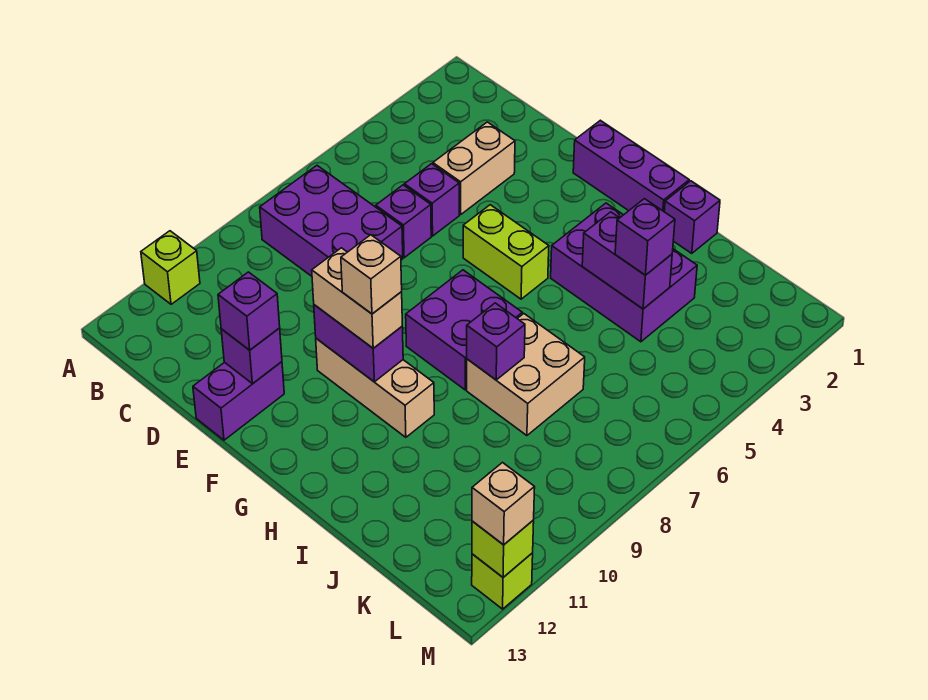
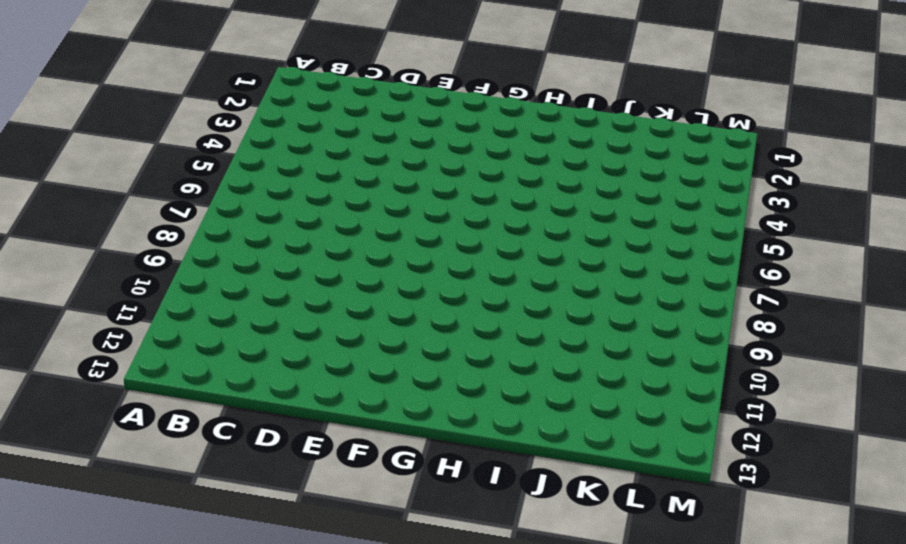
none -> lime brick A11 level 1
none -> purple brick B7:D8 level 1
none -> tan brick D3:D4 level 1

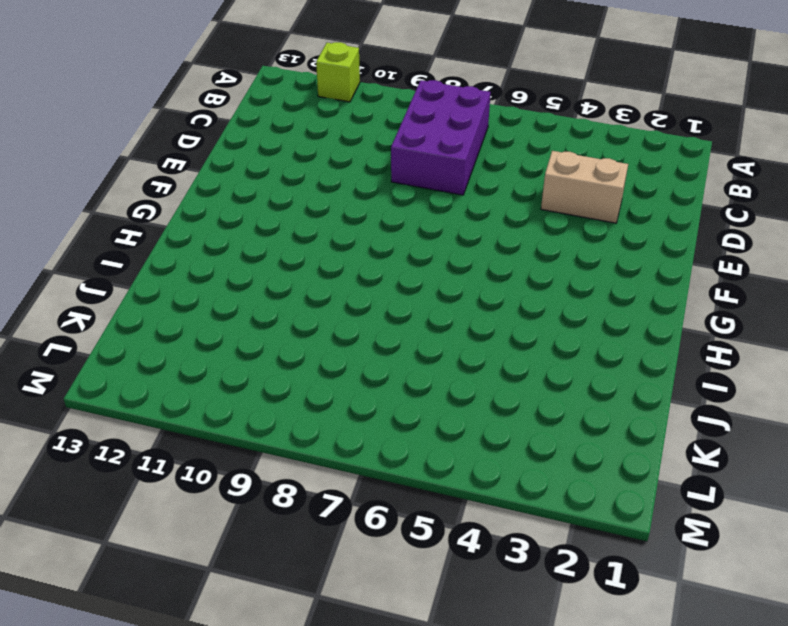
none -> purple brick D5 level 1
none -> purple brick D6 level 1
none -> purple brick E12:E13 level 1

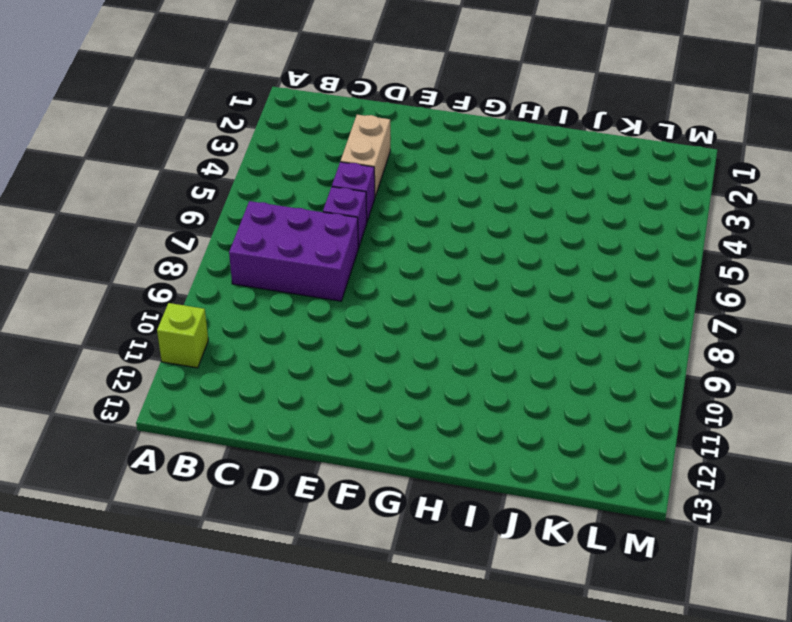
none -> purple brick E12:E13 level 1
none -> purple brick F1:H1 level 1
none -> lime brick F5:G5 level 1

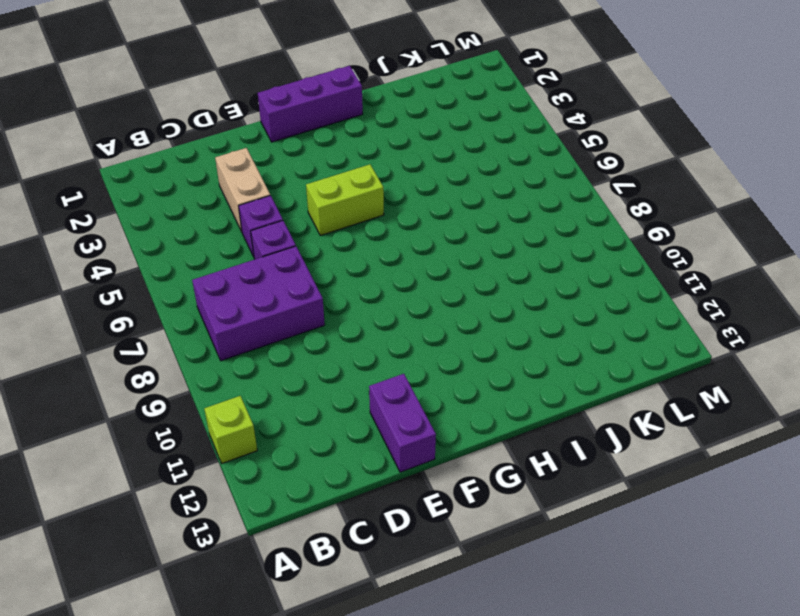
none -> tan brick F10:H10 level 1
none -> purple brick G7:H8 level 1
none -> purple brick H3:J4 level 1

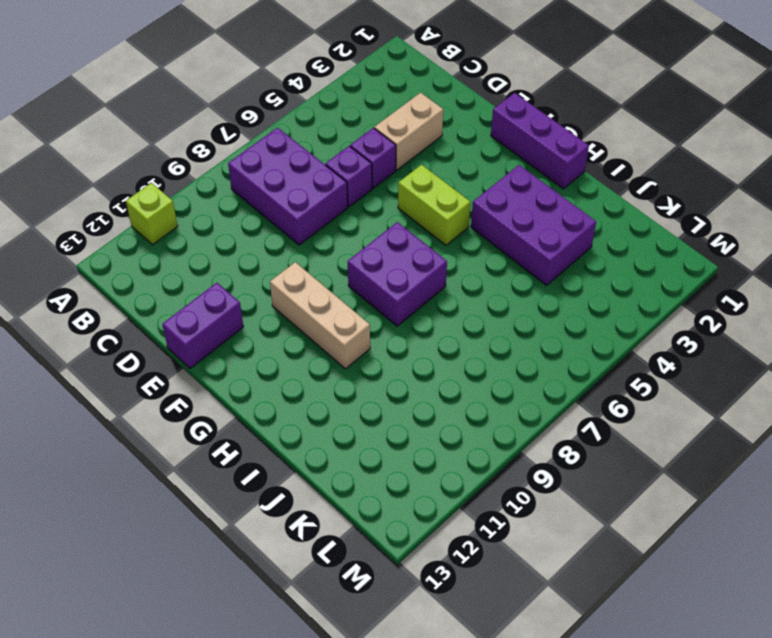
none -> purple brick I1 level 1
none -> tan brick I7:J8 level 1
none -> lime brick M12 level 1

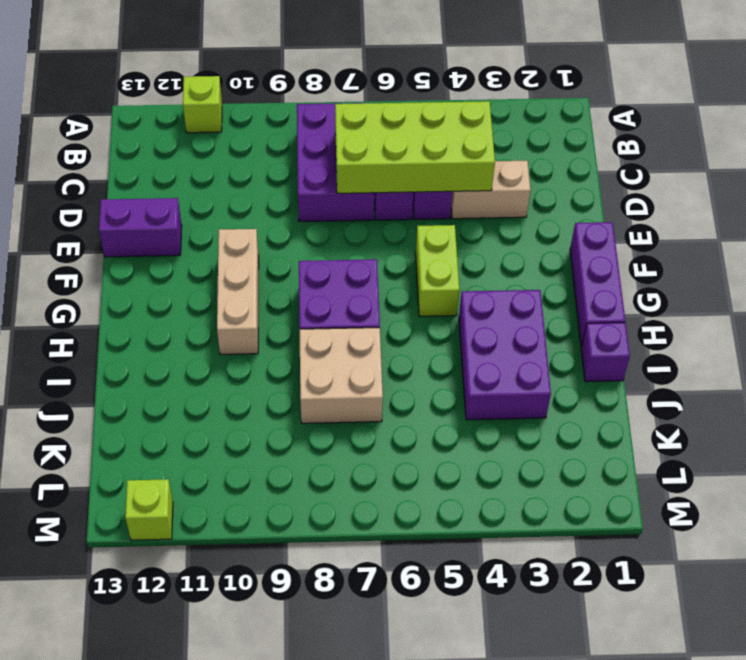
lime brick C4:D7 level 2 -> none
none -> purple brick E12 level 2
none -> purple brick F10:G10 level 2
none -> purple brick I4:J4 level 2

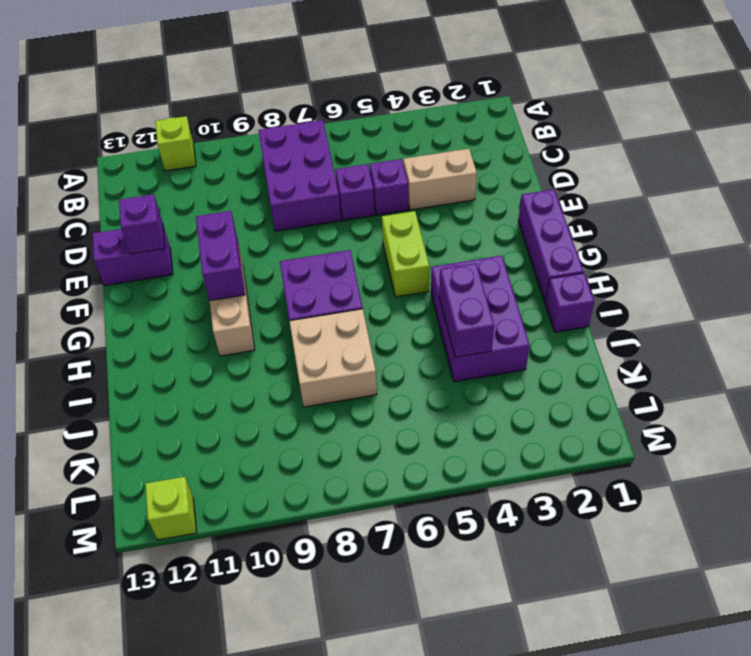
none -> purple brick I8 level 2
none -> lime brick M12 level 2
none -> purple brick E12 level 3

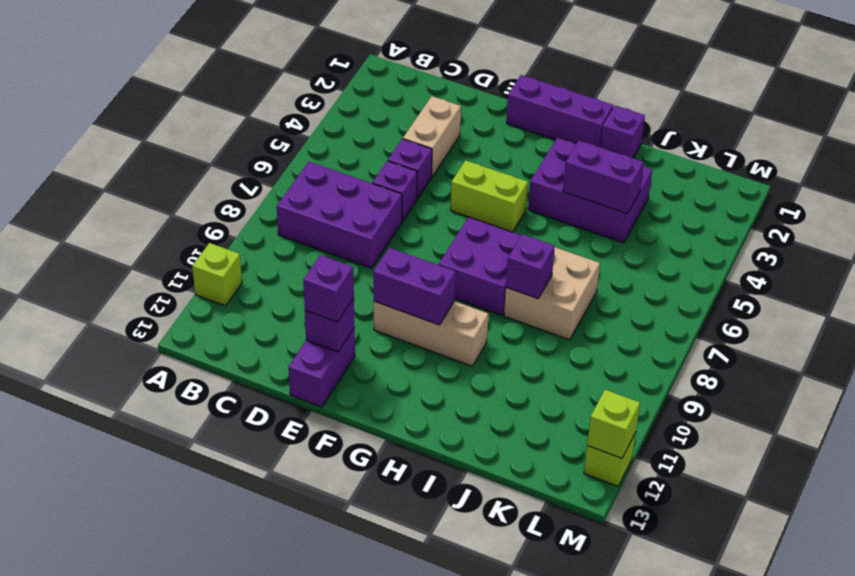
none -> tan brick F10:G10 level 3
none -> purple brick J4 level 3
none -> tan brick M12 level 3

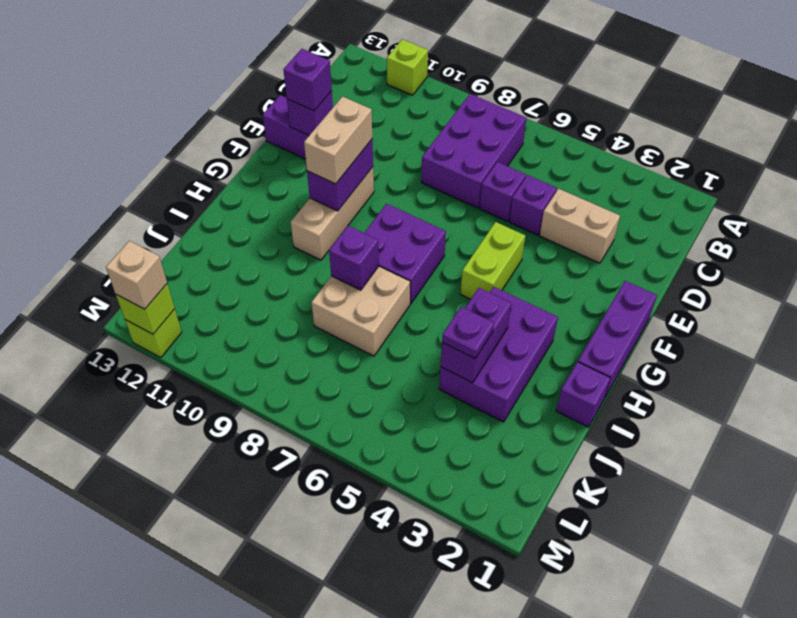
purple plate J4 level 3 -> purple brick J4 level 3
none -> tan brick G10 level 4

